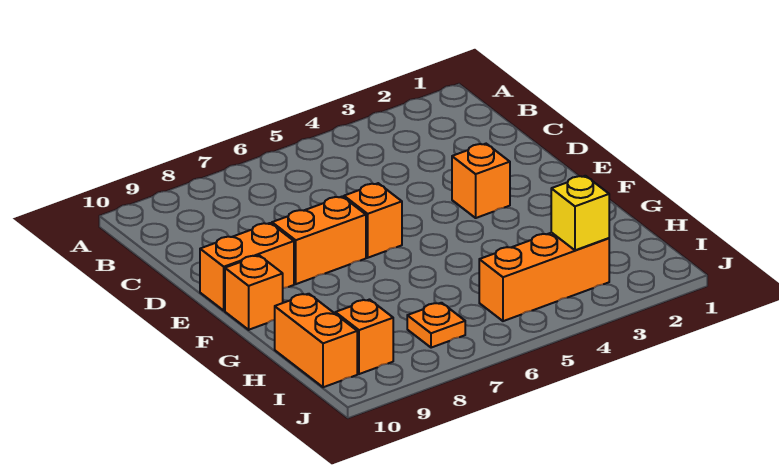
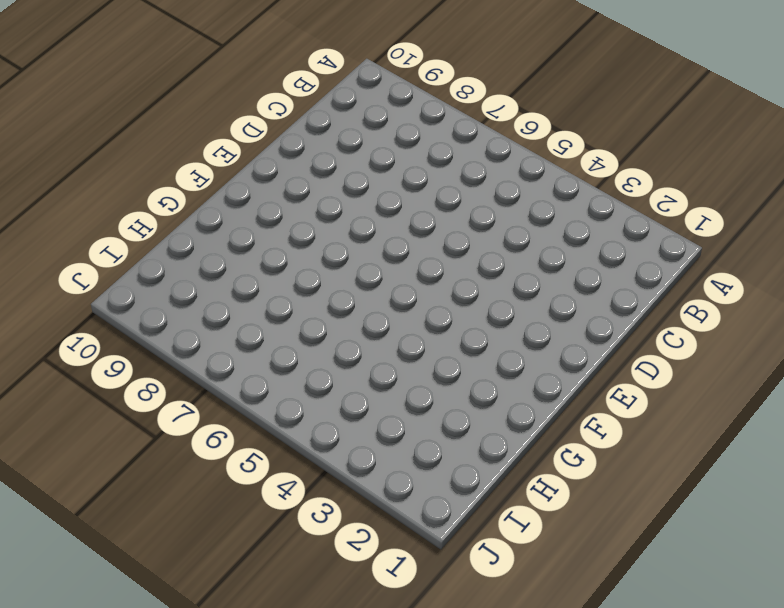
none -> orange brick E3 level 1
none -> orange brick E6 level 1

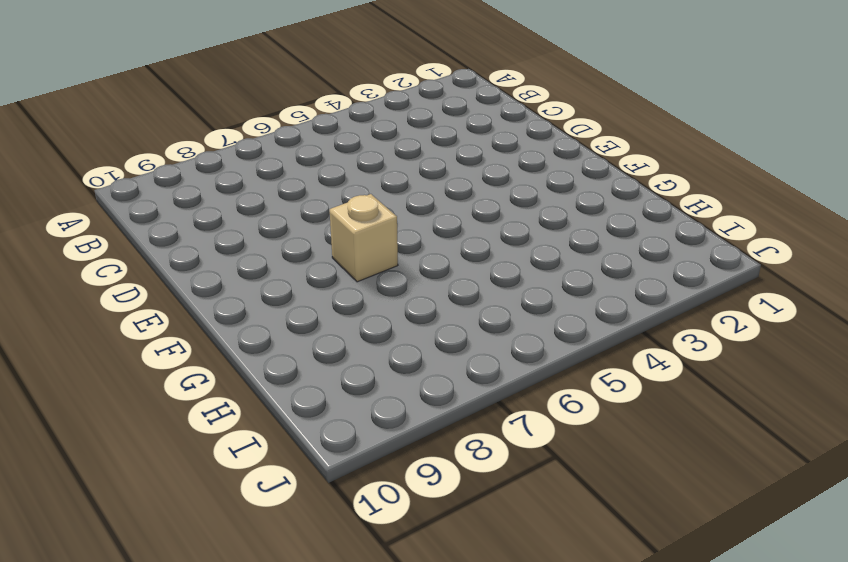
tan brick F7 level 1 -> none
none -> orange brick E3 level 1
none -> orange brick E6 level 1

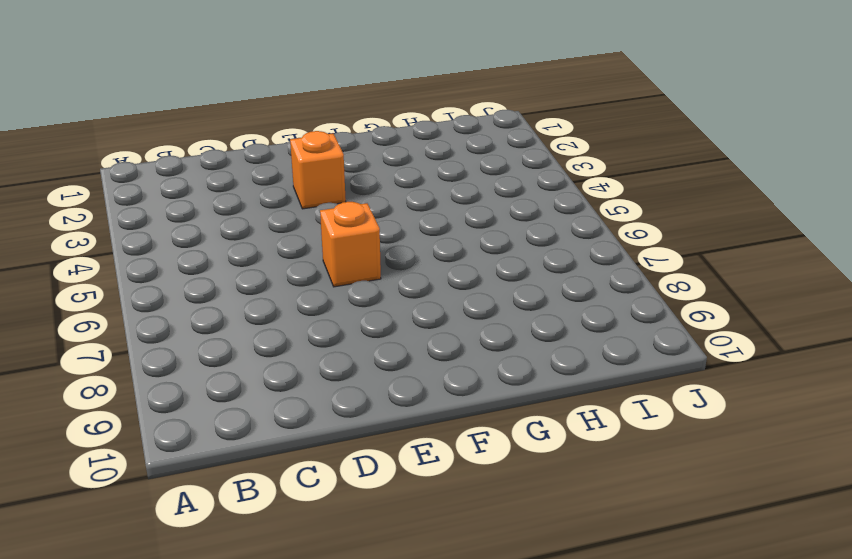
none -> orange brick E7:E8 level 1
none -> orange brick E9:E10 level 1

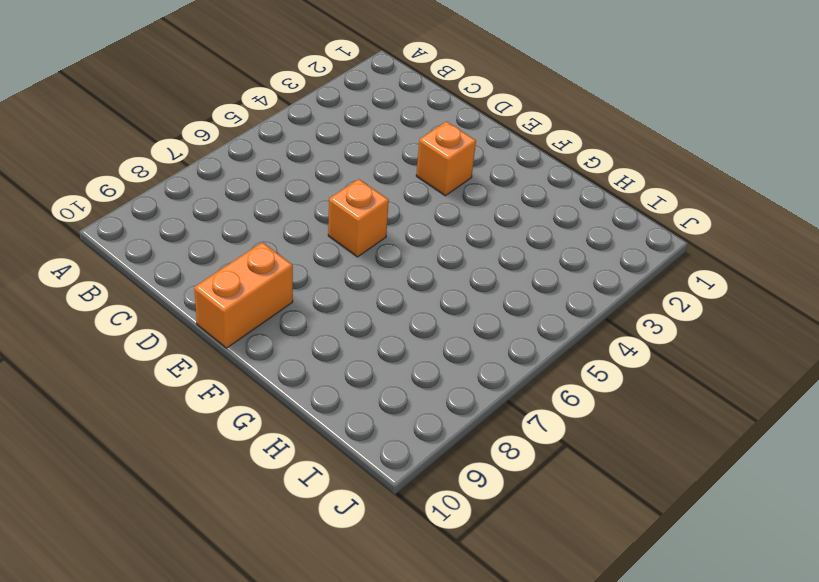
none -> orange brick E7:E8 level 1
none -> orange brick F10 level 1

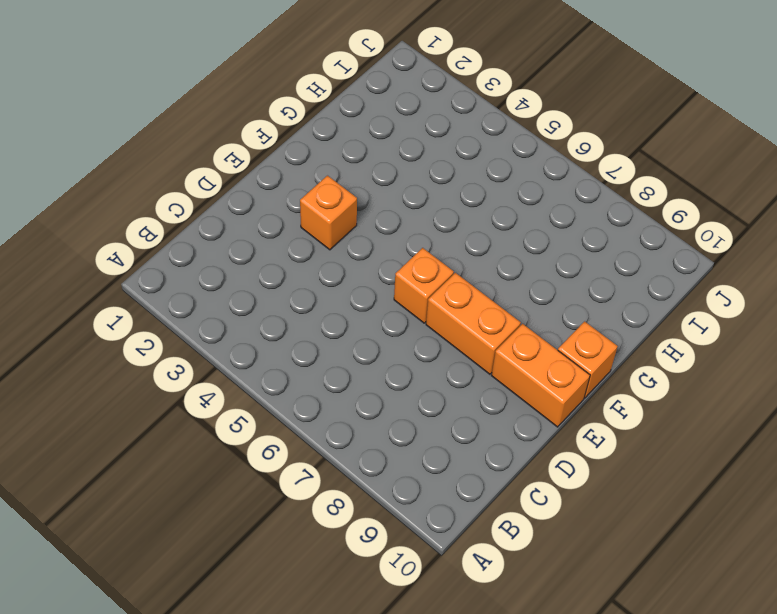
none -> orange brick H10:I10 level 1
none -> orange brick I3:I5 level 1

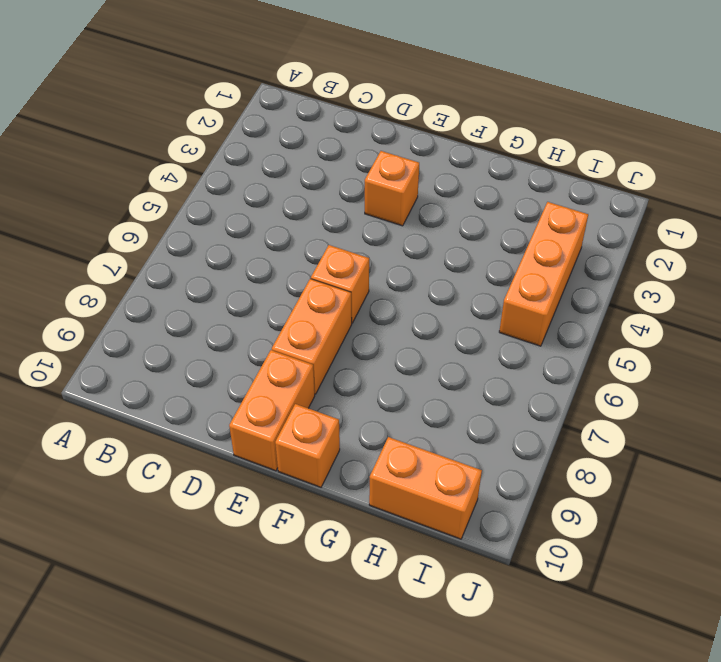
none -> orange plate I7 level 1
none -> orange brick I9 level 1

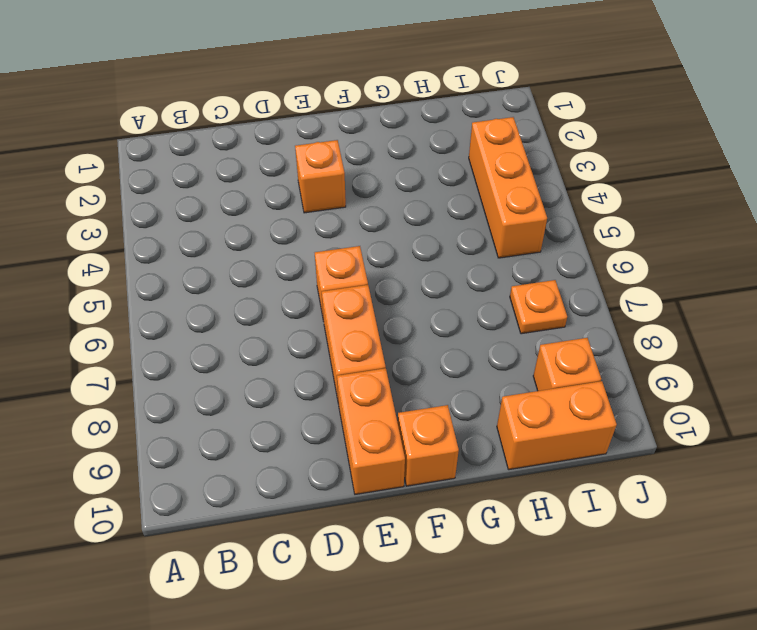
none -> yellow brick I3 level 2

